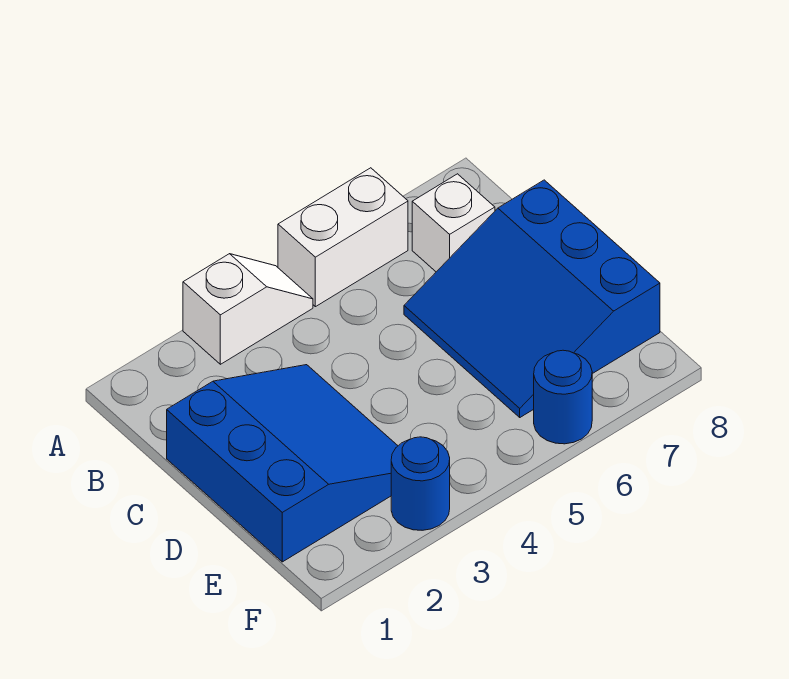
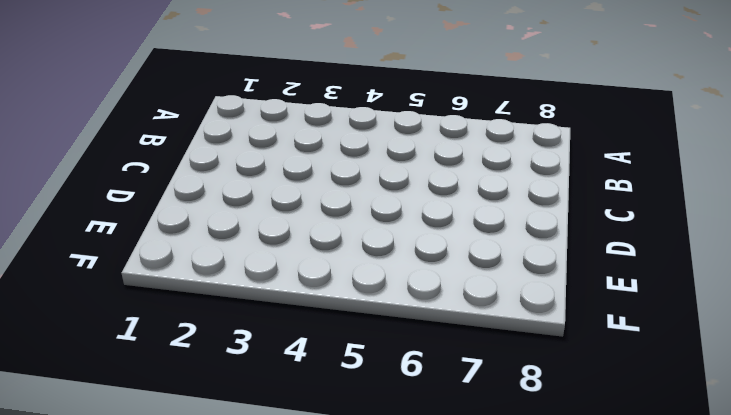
none -> white slope A3:A4 level 1 top 3
none -> white brick A5:A6 level 1

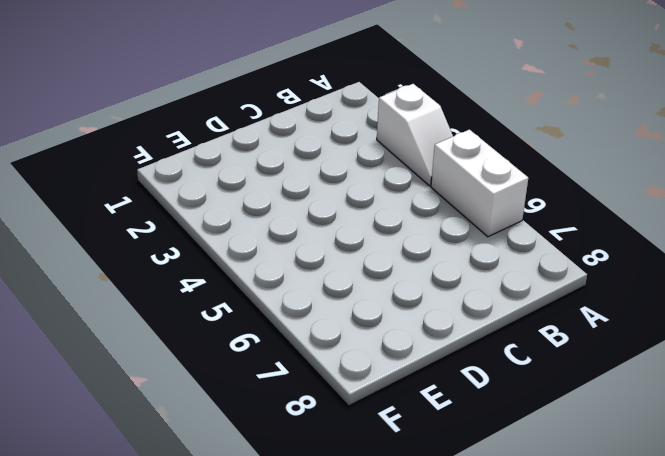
none -> white brick B7 level 1
none -> blue slope C1:E3 level 1 top 1

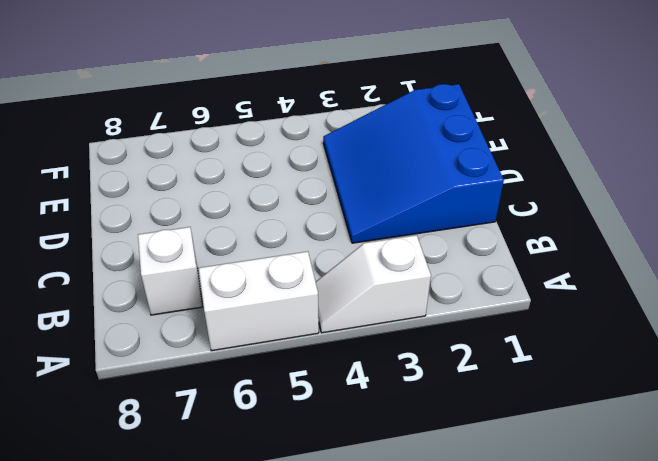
none -> blue slope C6:E8 level 1 top 8
none -> blue round brick F3 level 1

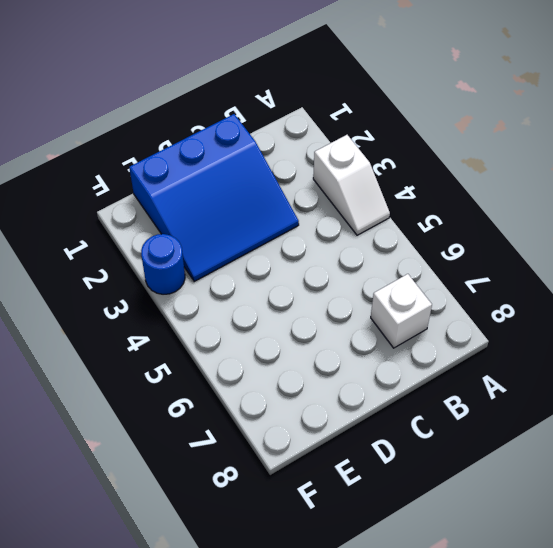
none -> white brick A5:A6 level 1
none -> blue slope C6:E8 level 1 top 8

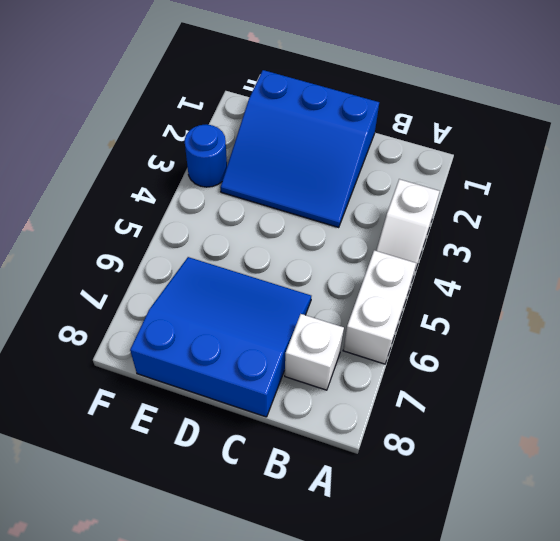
none -> blue round brick F6 level 1

